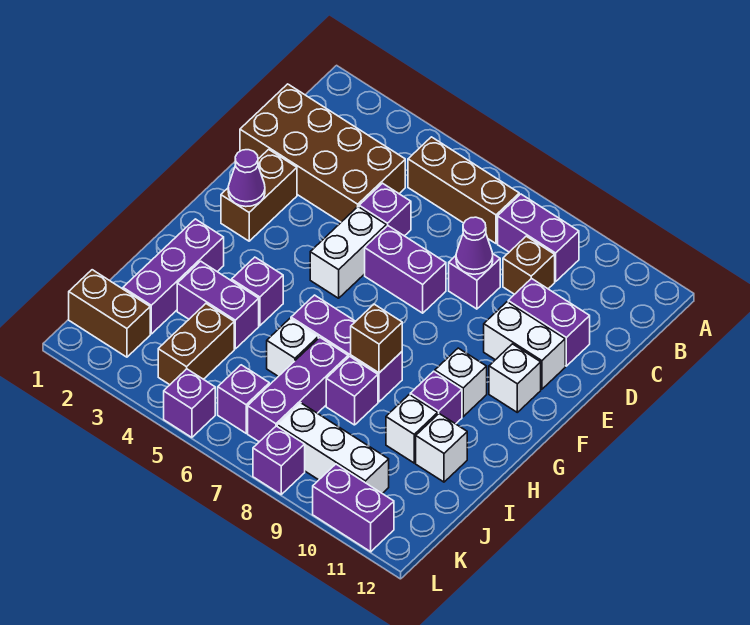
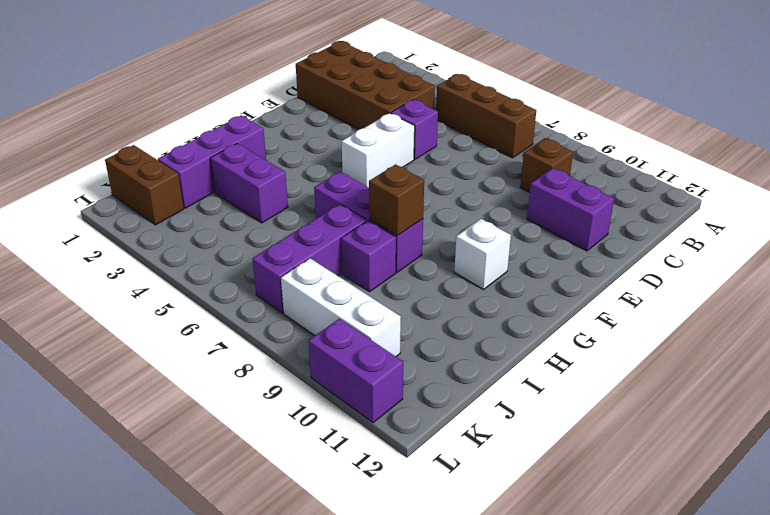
none -> purple brick B8:B9 level 1
none -> purple brick D8 level 1
none -> brown brick E2:F2 level 1
none -> purple brick E6:E7 level 1

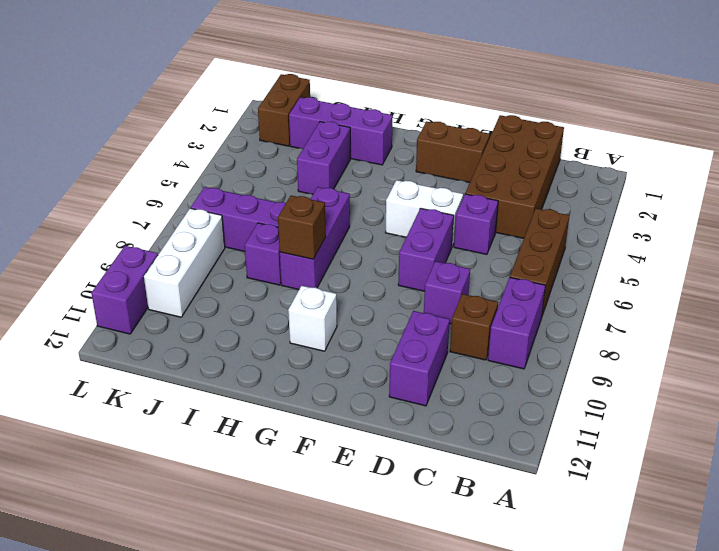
none -> white brick E10:E11 level 1
none -> white brick F11 level 1
none -> purple brick H4 level 1
none -> purple brick H10 level 1

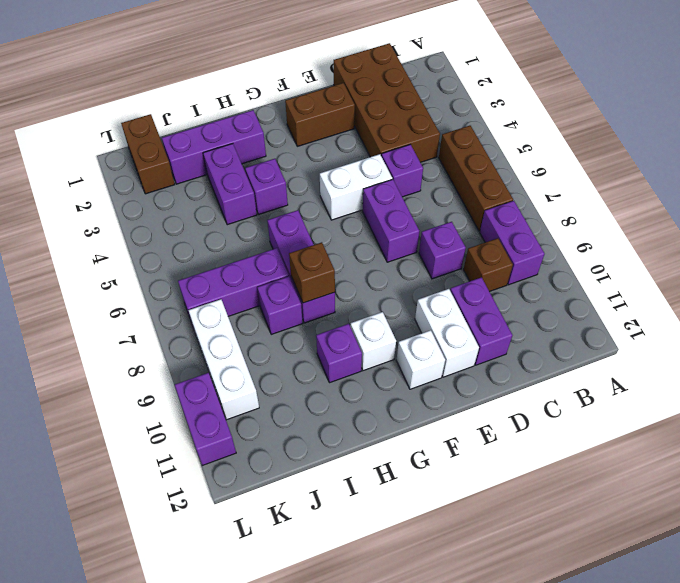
none -> white brick I6 level 1
none -> white brick I10 level 1
none -> white brick I11 level 1
none -> brown brick J4:K4 level 1

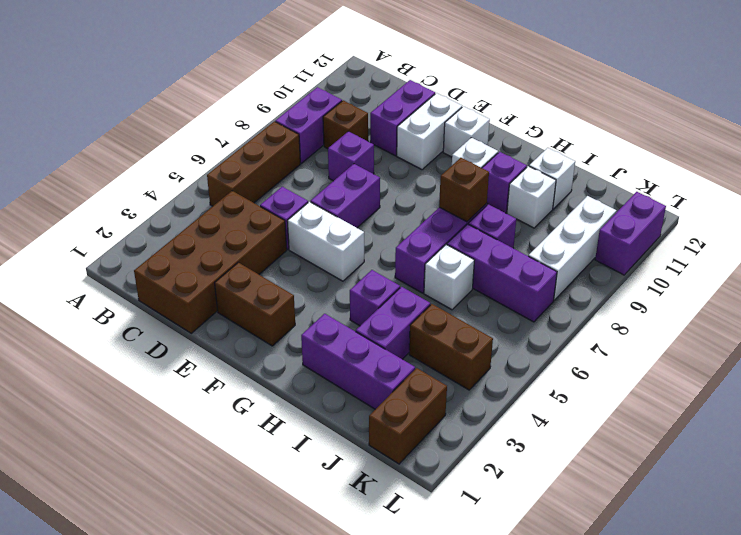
none -> purple brick K6 level 1
none -> purple brick L5 level 1
none -> purple brick L8 level 1
none -> purple cone D8 level 2

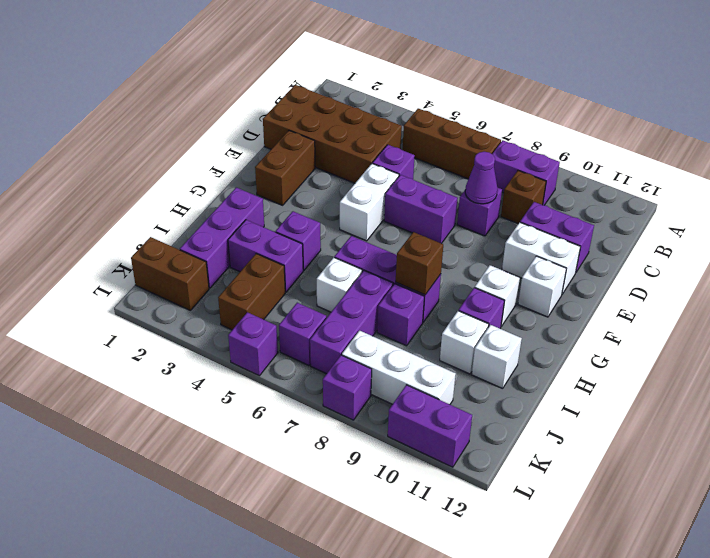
none -> purple cone F2 level 2

